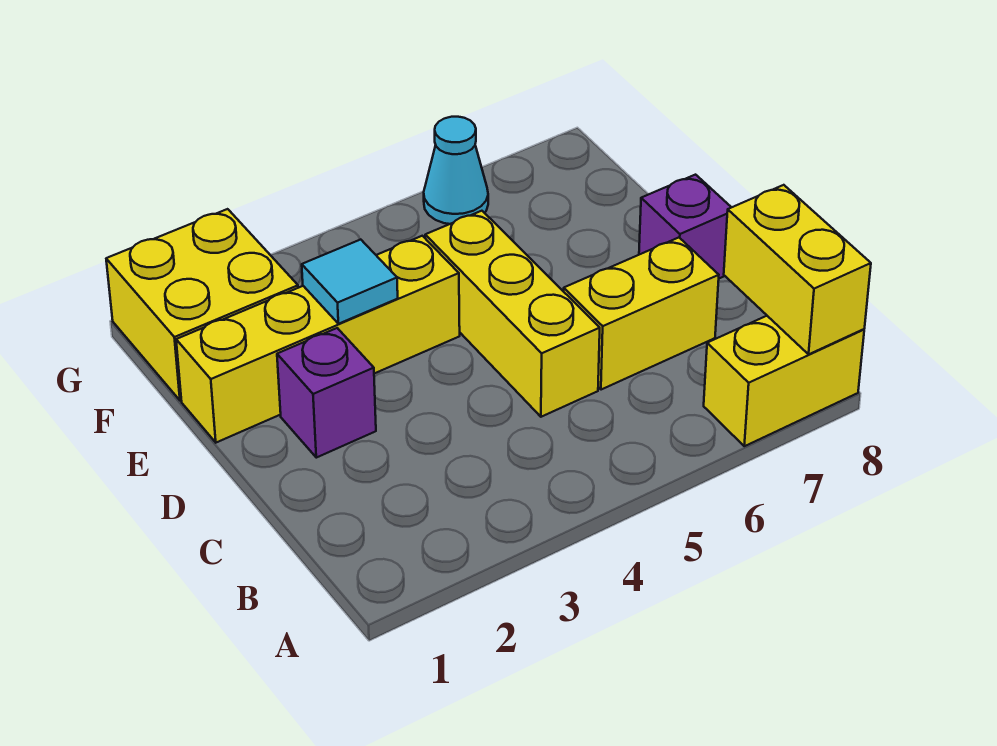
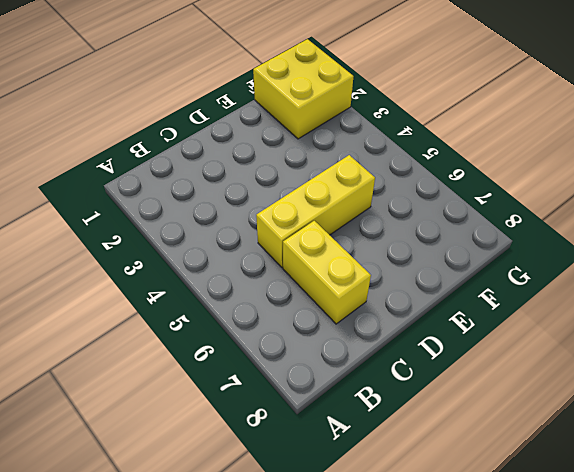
none -> yellow brick A7:A8 level 1
none -> purple brick D2 level 1

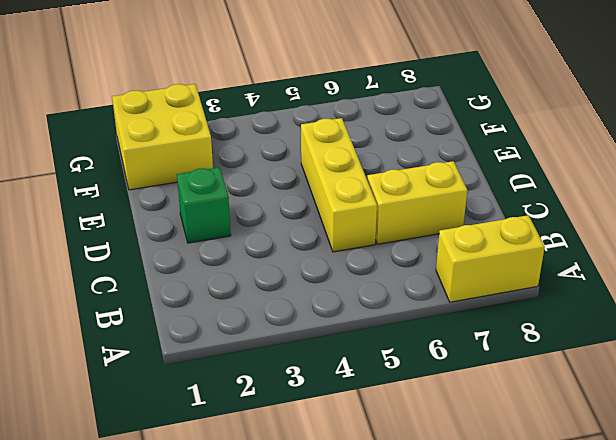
green brick D2 level 1 -> purple brick D2 level 1
none -> purple brick D8 level 1
none -> yellow brick E1:E4 level 1

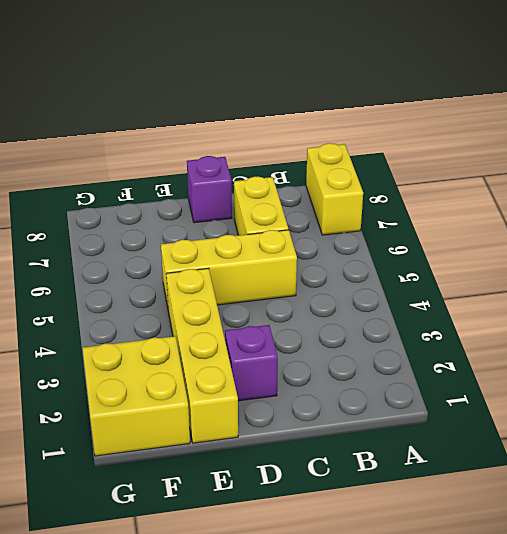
none -> cyan cone G6 level 1
none -> yellow brick A8:B8 level 2

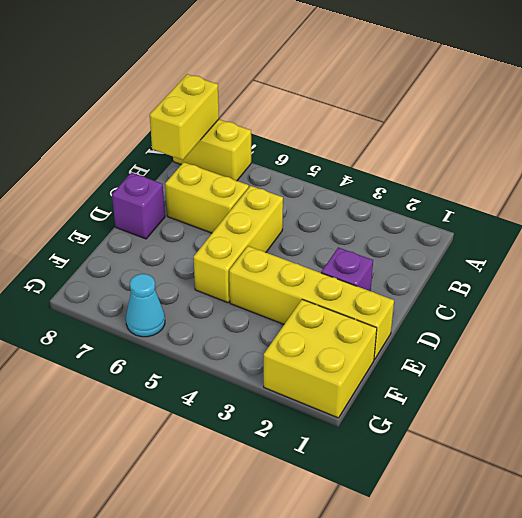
none -> cyan tile E3 level 2

